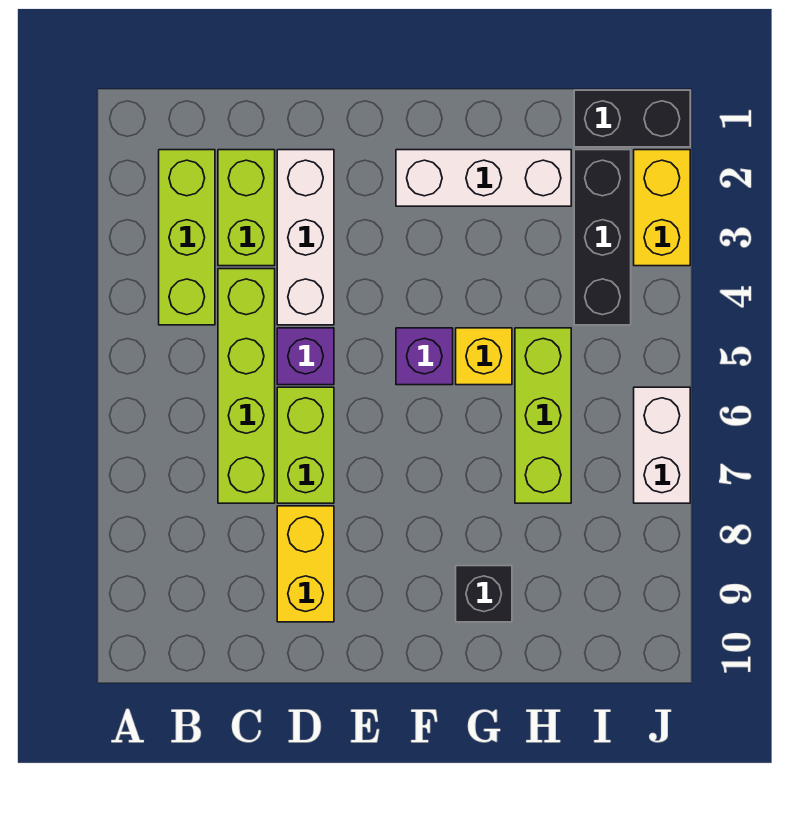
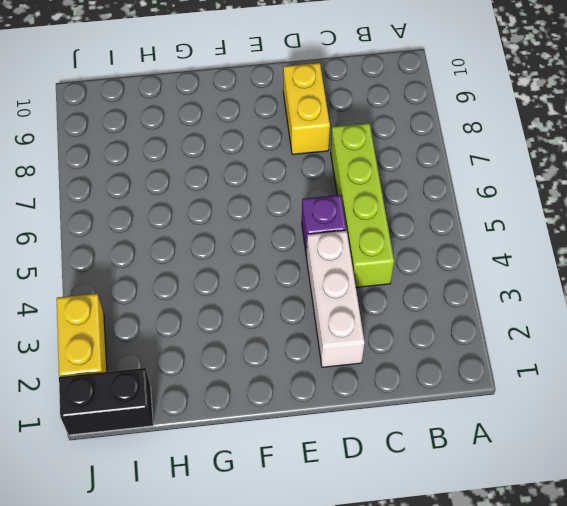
none -> lime brick B2:B4 level 1
none -> lime brick C2:C3 level 1
none -> lime brick D6:D7 level 1

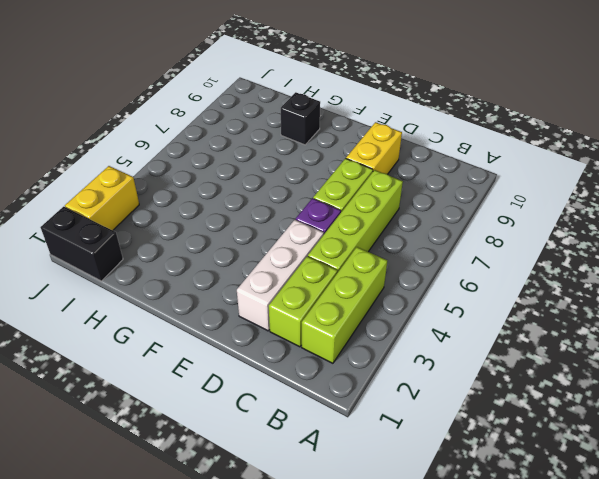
none -> white brick F2:H2 level 1
none -> purple brick F5 level 1
none -> yellow brick G5 level 1

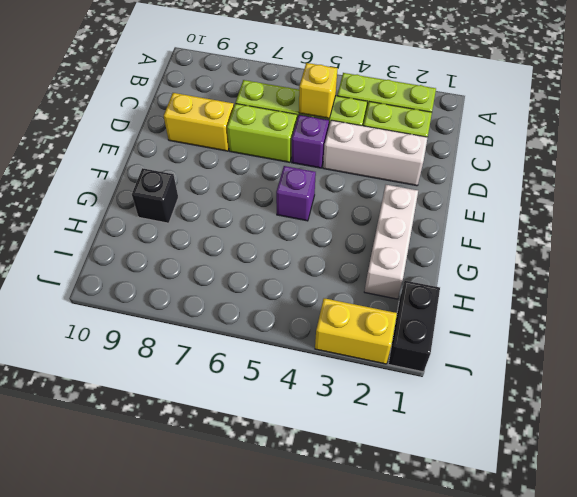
yellow brick C5 level 2 -> yellow brick G5 level 1
none -> lime brick H5:H7 level 1
none -> black brick I2:I4 level 1
none -> white brick J6:J7 level 1

